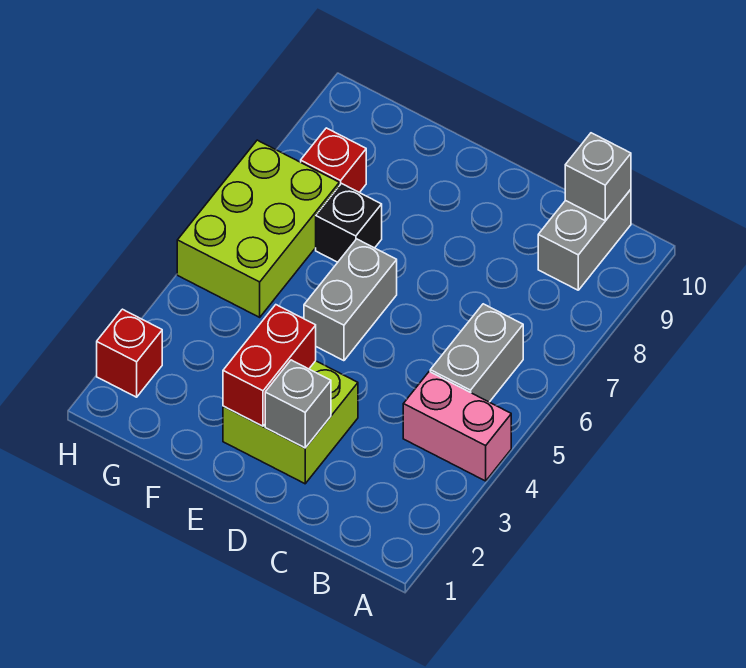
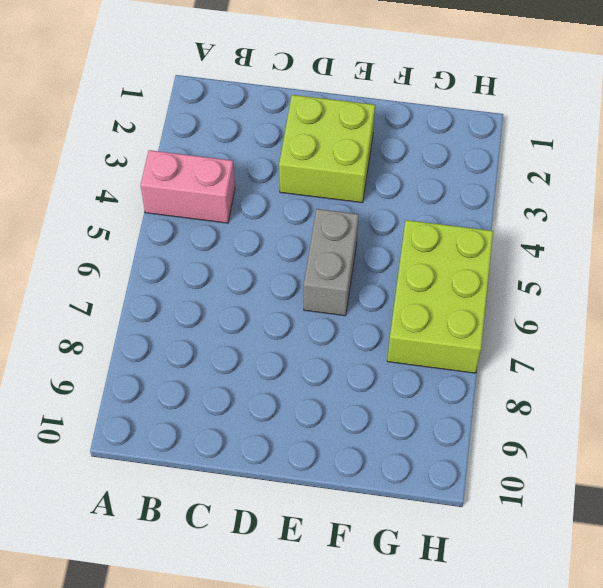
none -> grey brick B5:B6 level 1
none -> grey brick B9:B10 level 1
none -> black brick F7 level 1

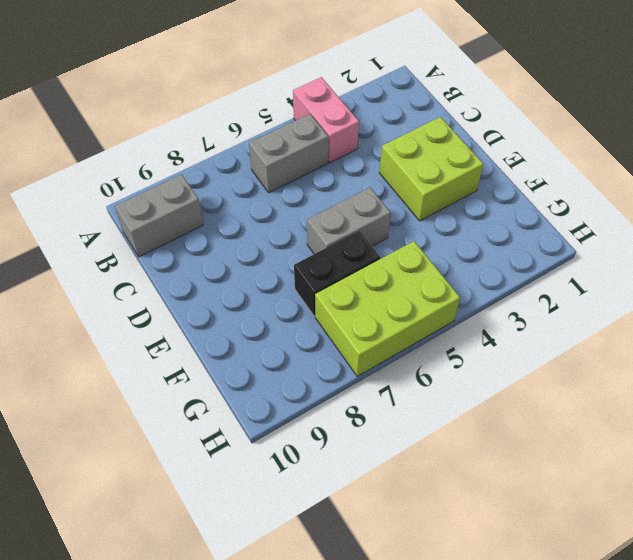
black brick F6:F7 level 1 -> black brick F7 level 1
none -> red brick G8 level 1
none -> red brick H2 level 1
none -> grey brick B10 level 2

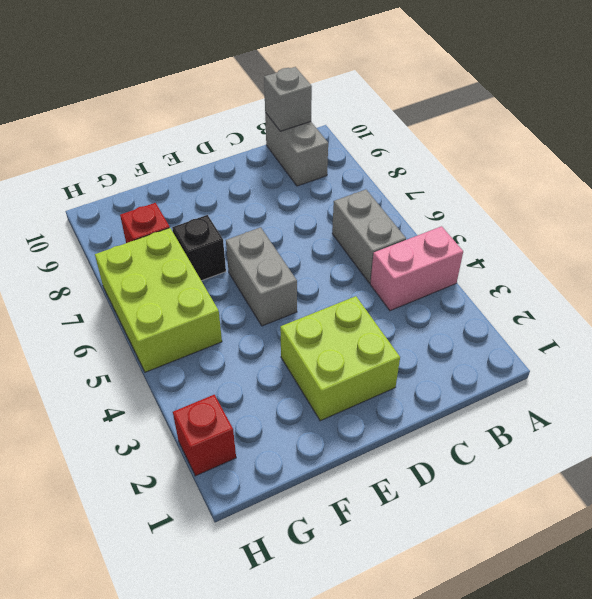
none -> grey brick D2 level 2
none -> red brick E2:E3 level 2

